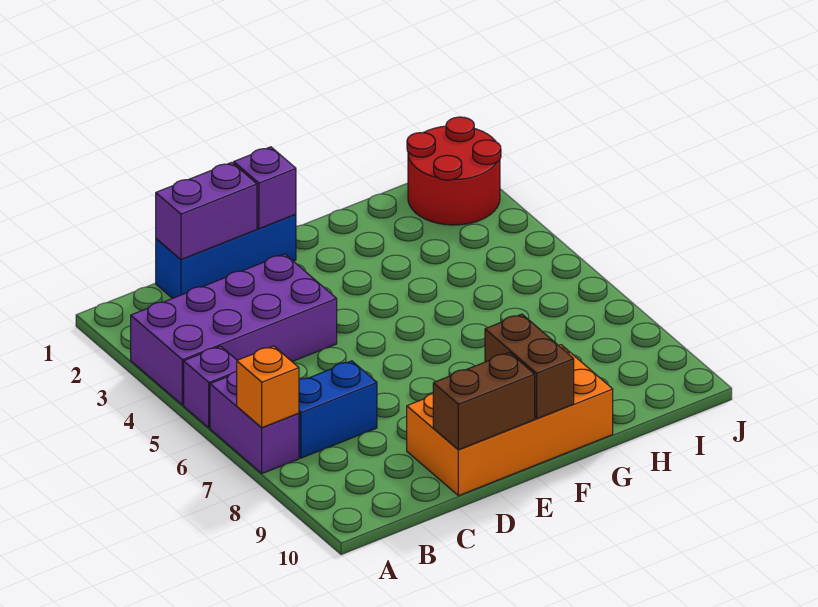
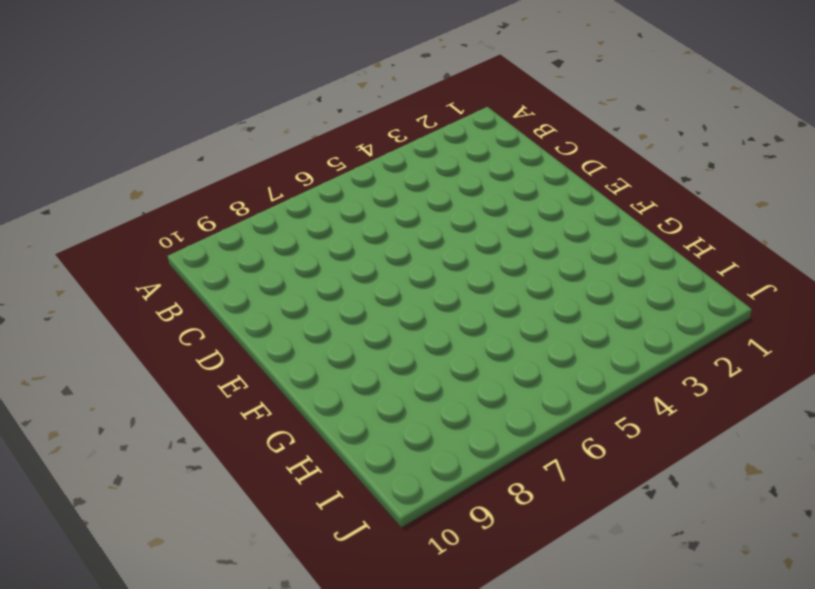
none -> purple brick A3:D4 level 1
none -> purple brick A5 level 1
none -> purple brick A6:A7 level 1

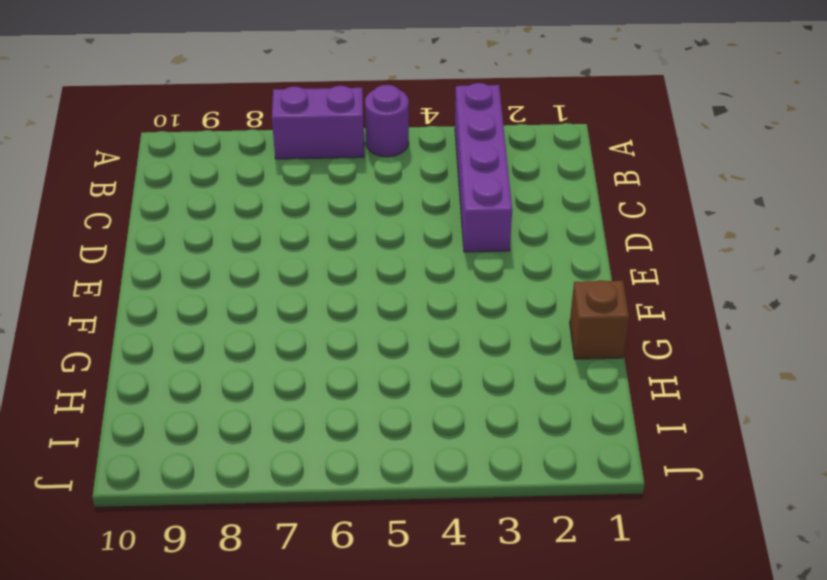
purple brick A3:D3 level 1 -> purple brick A3:D4 level 1
purple round brick A5 level 1 -> purple brick A5 level 1
brown brick G1 level 1 -> none
none -> blue brick B7:C7 level 1
none -> blue brick C1:E1 level 1
none -> orange brick D9:G10 level 1

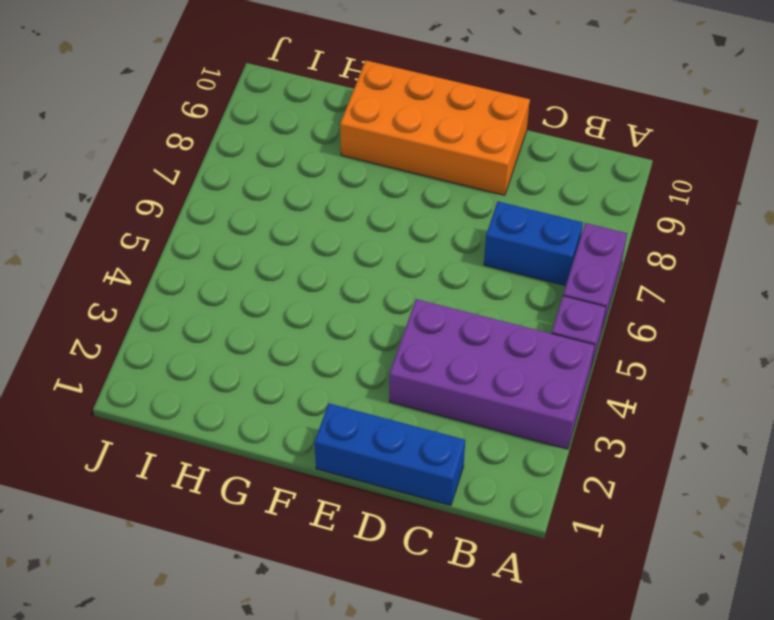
none -> red round brick I1:J2 level 1
none -> orange brick A7 level 2
none -> purple brick C1:D1 level 2

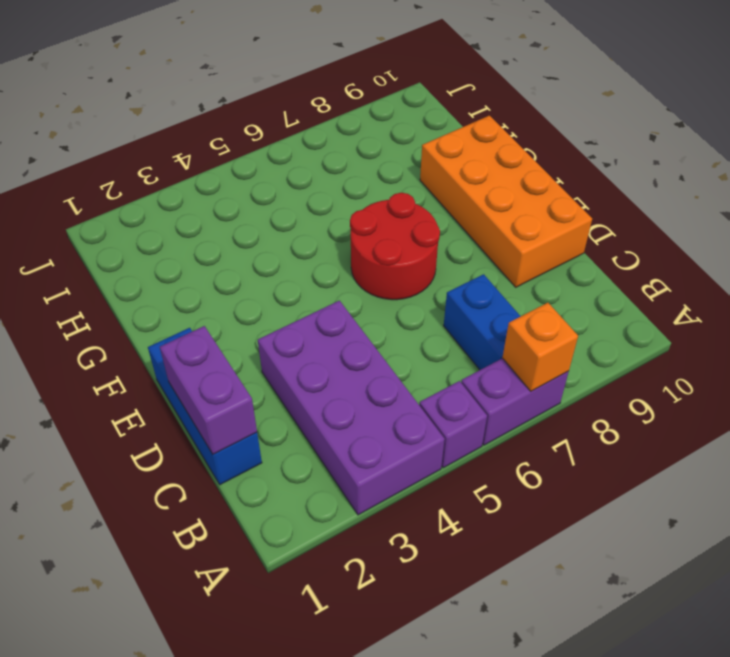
red round brick E6:F7 level 1 -> red round brick I1:J2 level 1
none -> brown brick D10:E10 level 2
none -> purple brick E1 level 2
none -> brown brick F9:F10 level 2

